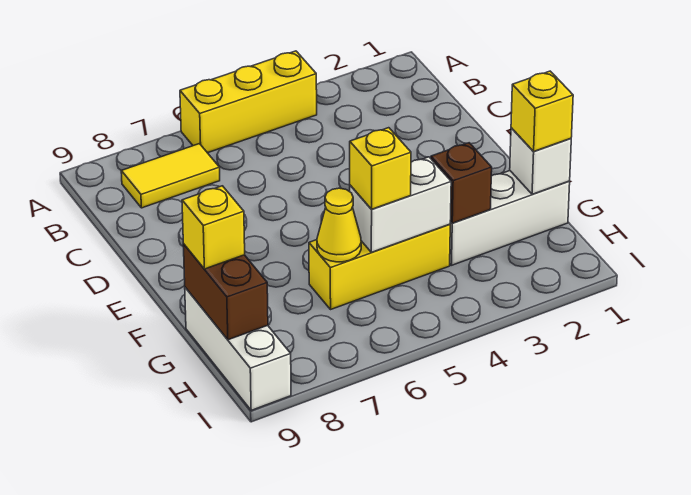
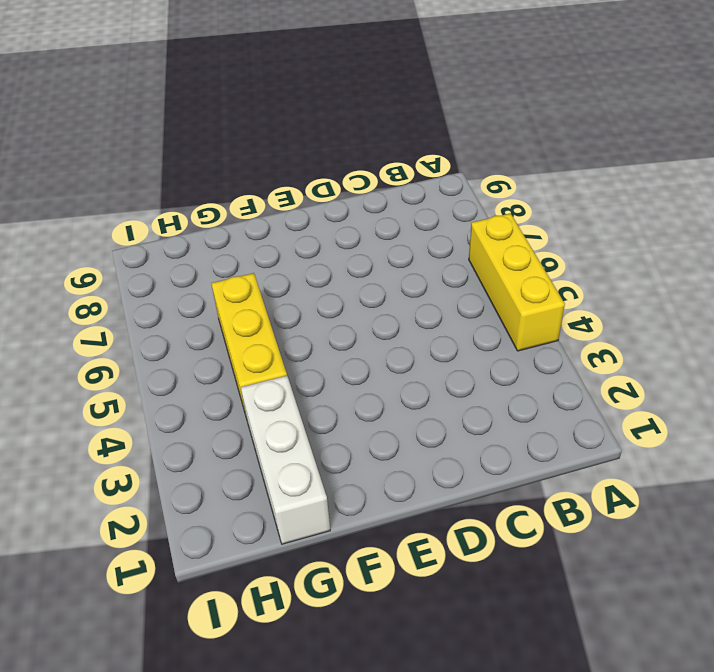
none -> yellow tile B7:B8 level 1
none -> white brick G9:I9 level 1
none -> white brick G1 level 2

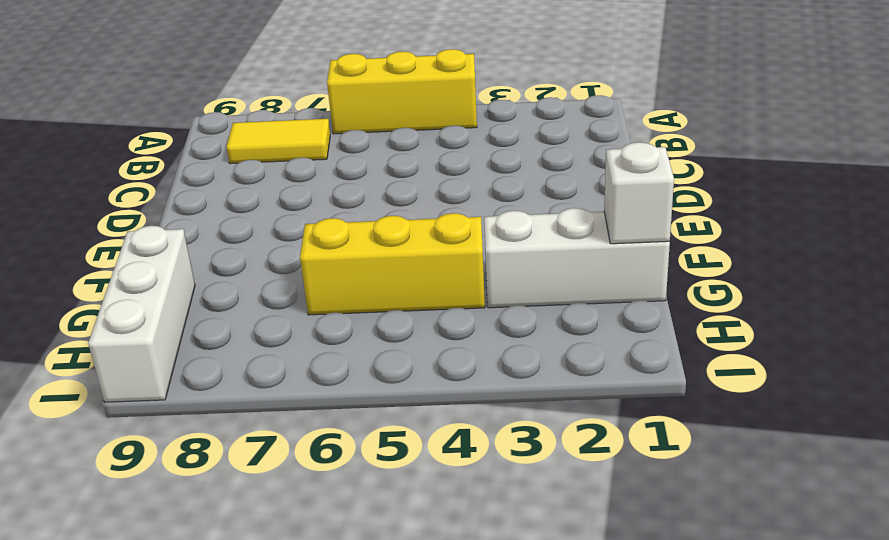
none -> brown brick G3 level 2
none -> white brick G4:G5 level 2
none -> yellow cone G6 level 2

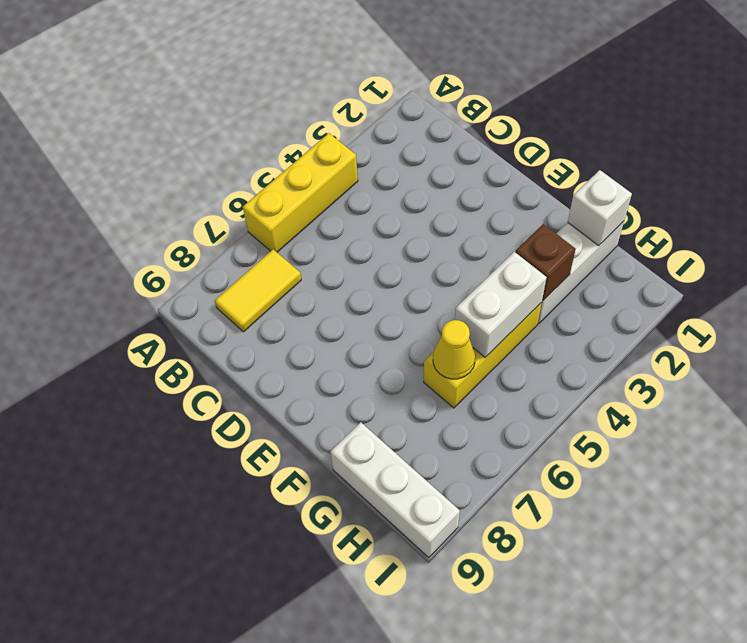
none -> brown brick G9:H9 level 2
none -> yellow brick G1 level 3
none -> yellow brick G5 level 3

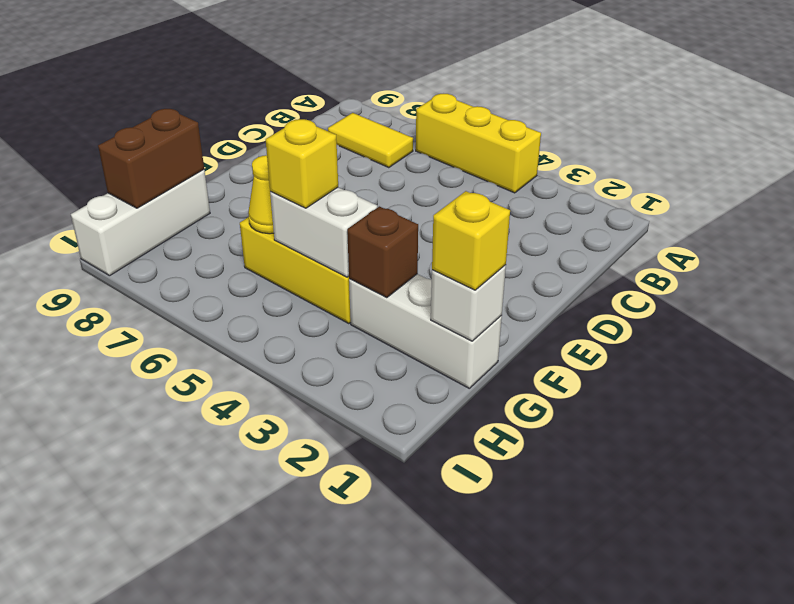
none -> yellow brick G9 level 3

